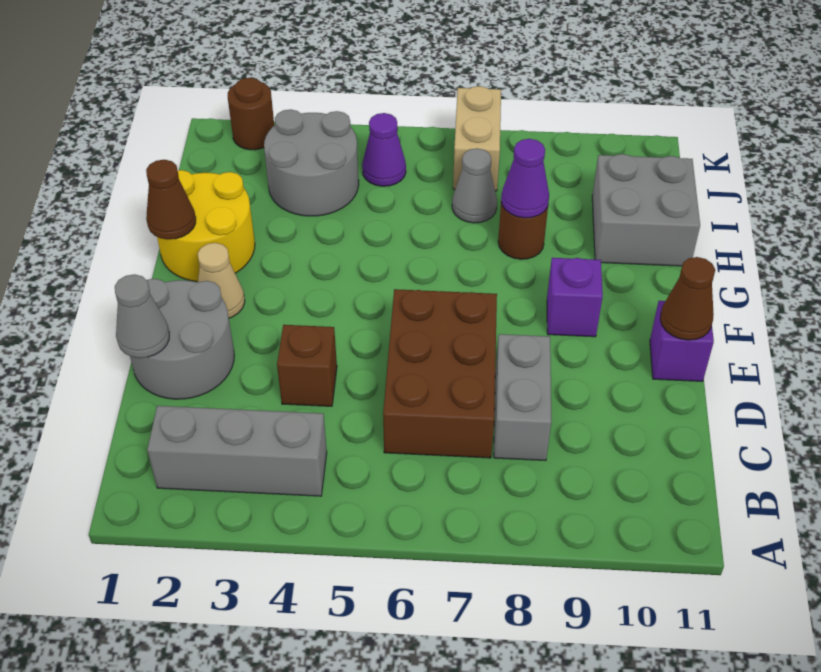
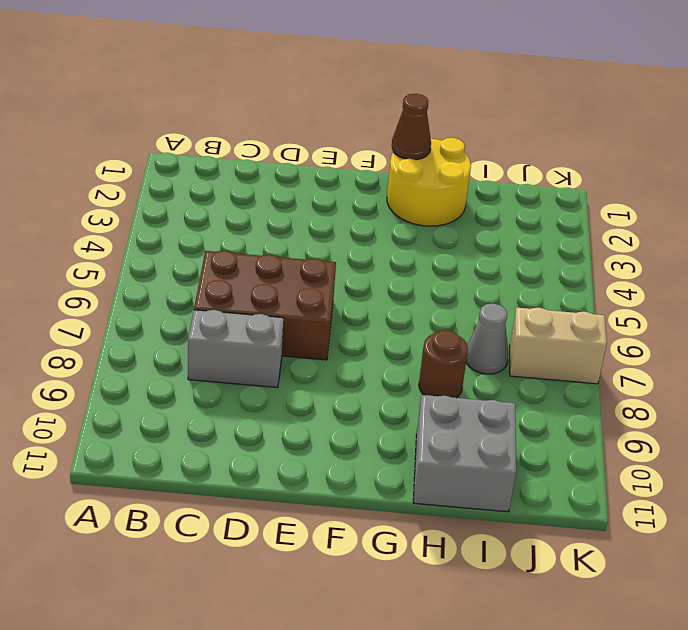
none -> grey brick B2:B4 level 1
none -> grey round brick D1:E2 level 1
none -> brown brick D4 level 1

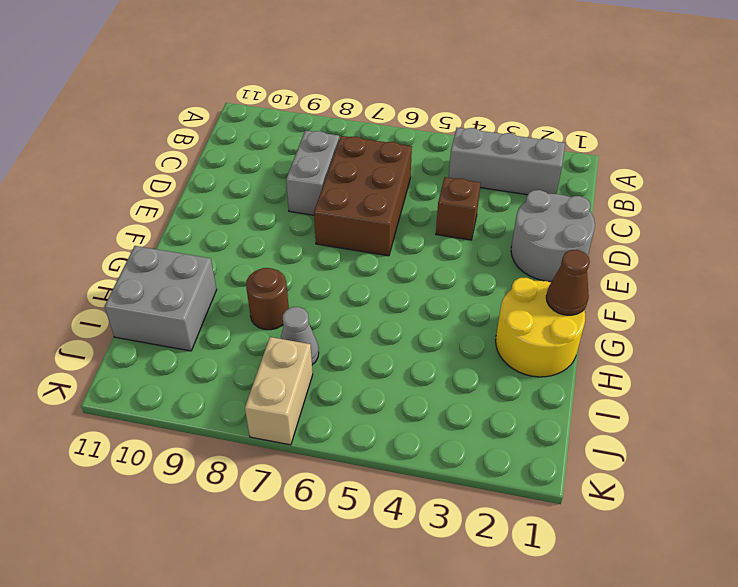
none -> purple brick E11 level 1
none -> tan cone F2 level 1
none -> purple brick F9 level 1

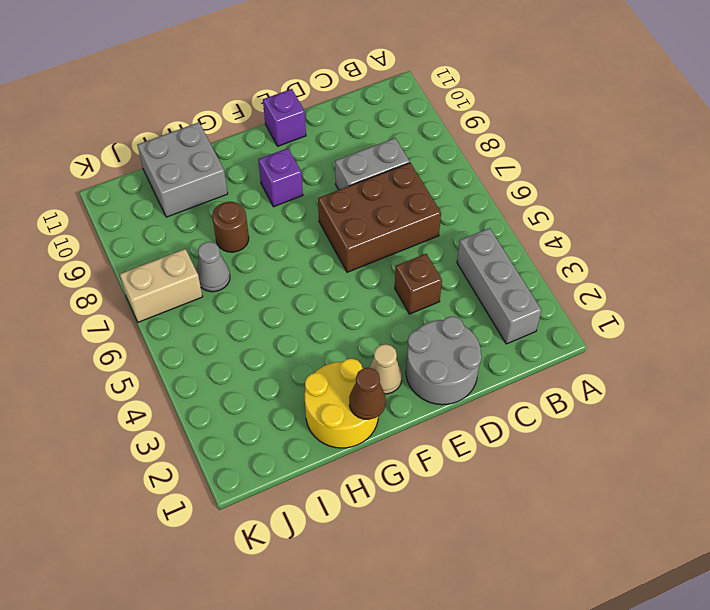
none -> grey round brick I3:J4 level 1
none -> purple cone J5 level 1
none -> brown round brick K2 level 1

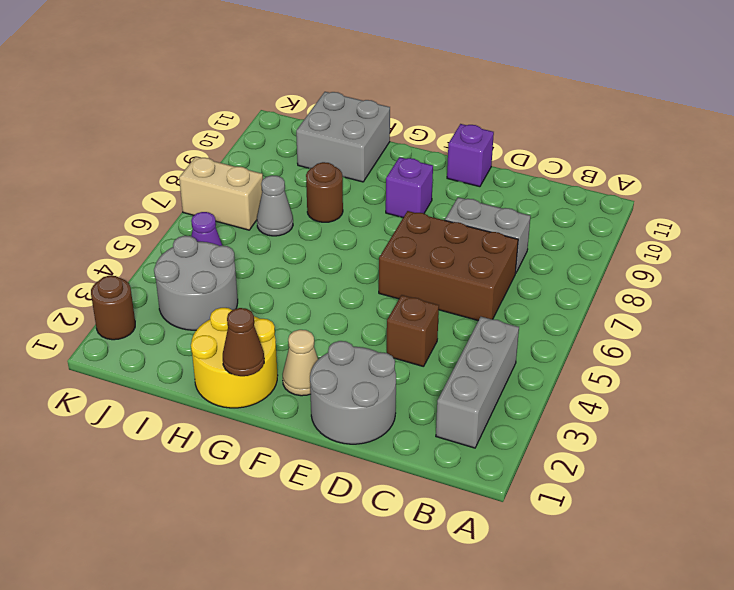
none -> grey cone D1 level 2
none -> brown cone E11 level 2
none -> purple cone H8 level 2

